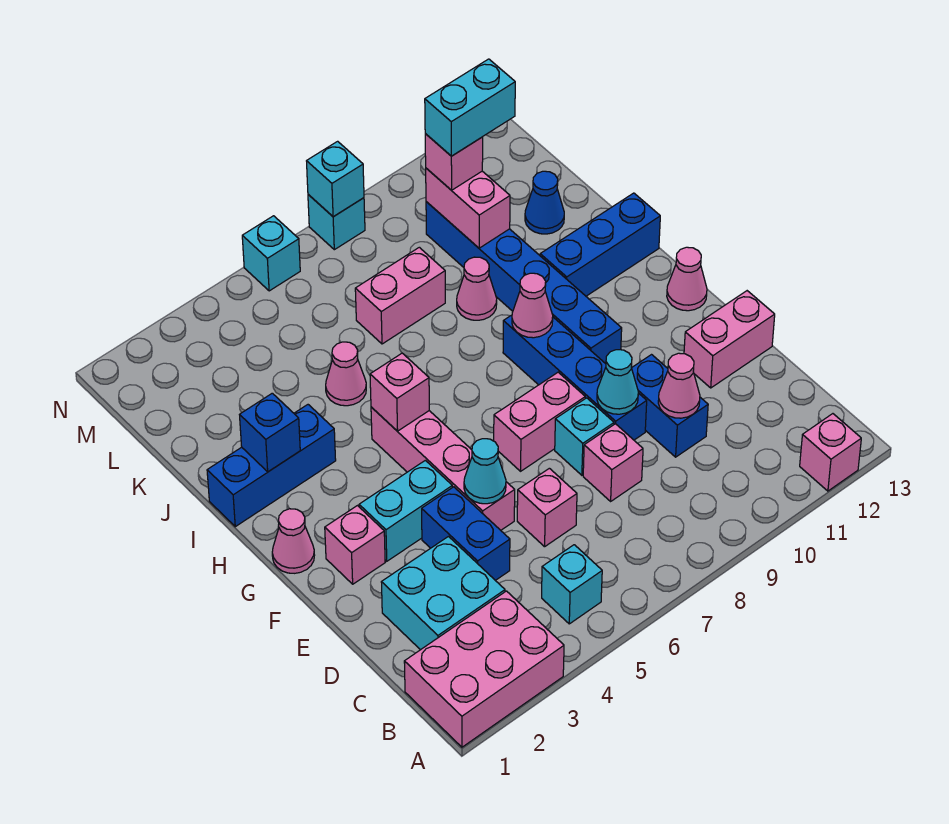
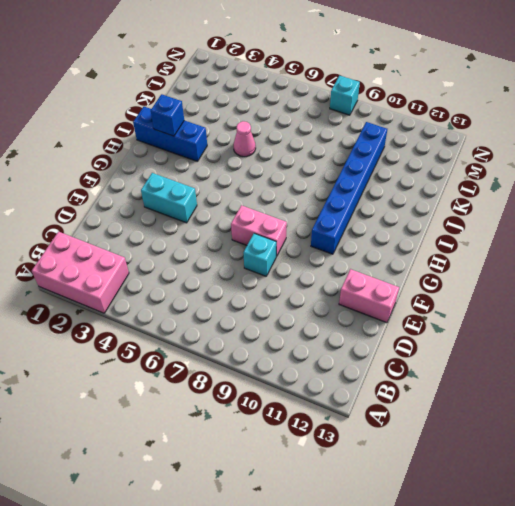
none -> pink brick A12 level 1
none -> cyan brick B5 level 1
none -> cyan brick C2:D3 level 1
none -> blue brick D4:E4 level 1

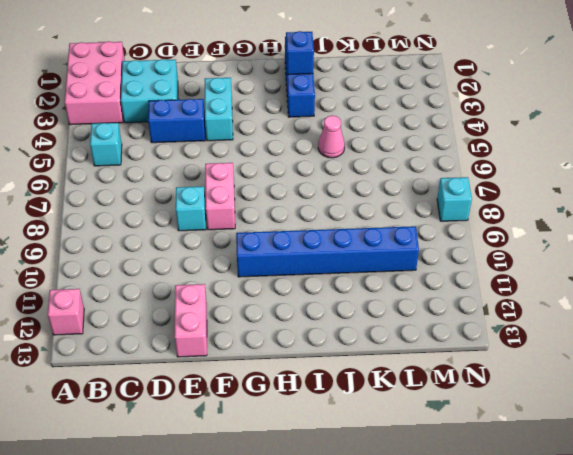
none -> pink brick D6 level 1
none -> pink brick D8 level 1
none -> blue brick D10:E10 level 1
none -> pink brick E5:H5 level 1

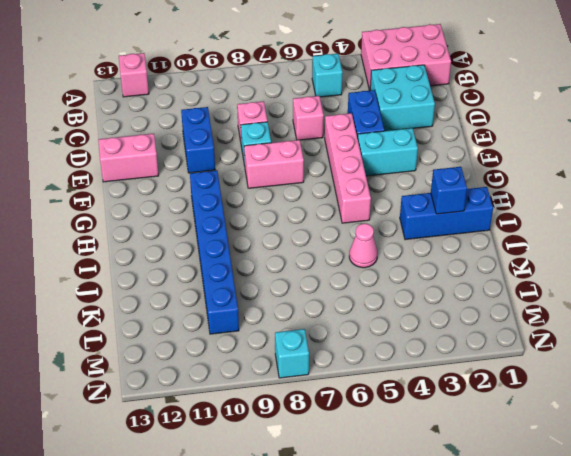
none -> blue brick E9:H9 level 1
none -> pink brick F2 level 1
none -> pink cone G1 level 1
none -> pink cone G13 level 1

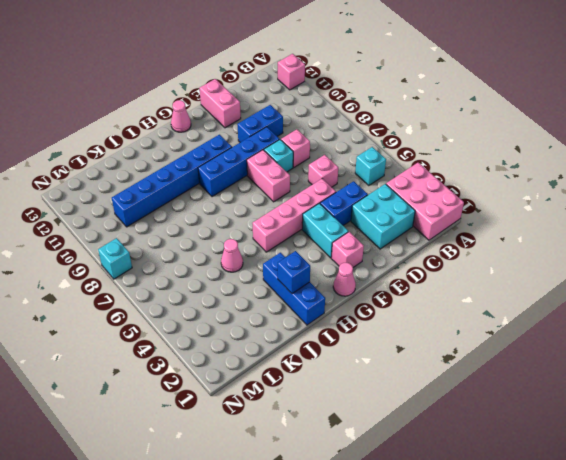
none -> blue brick I11:I13 level 1
none -> pink cone J9 level 1
none -> pink brick K7:K8 level 1
none -> blue cone K12 level 1

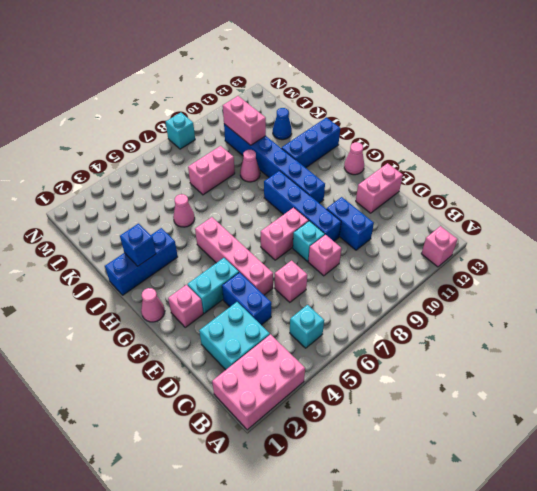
none -> cyan brick N6 level 1
none -> pink cone D10 level 2
none -> cyan cone E5 level 2
none -> cyan cone E9 level 2

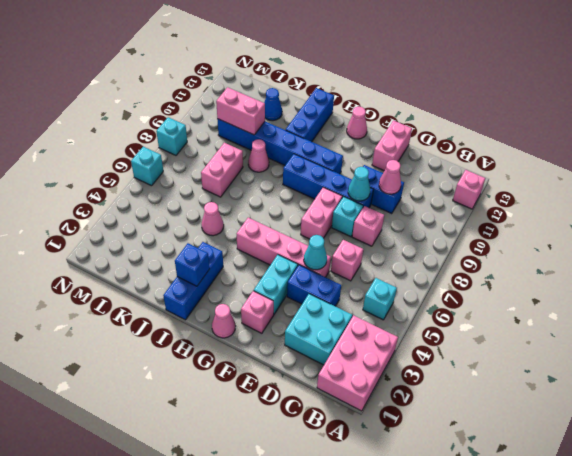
none -> pink brick H5 level 2
none -> pink cone H9 level 2
none -> cyan brick N8 level 2
none -> pink brick L10 level 3

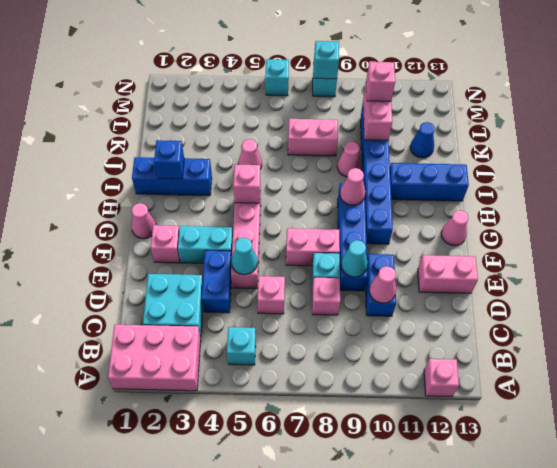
none -> cyan brick L10:L11 level 4

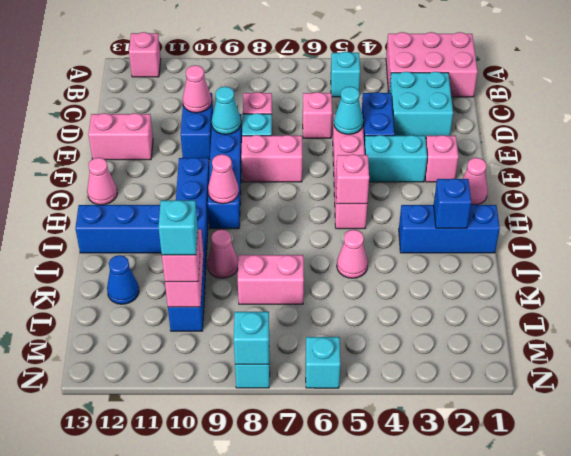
cyan brick L10 level 4 -> cyan brick L10:L11 level 4

